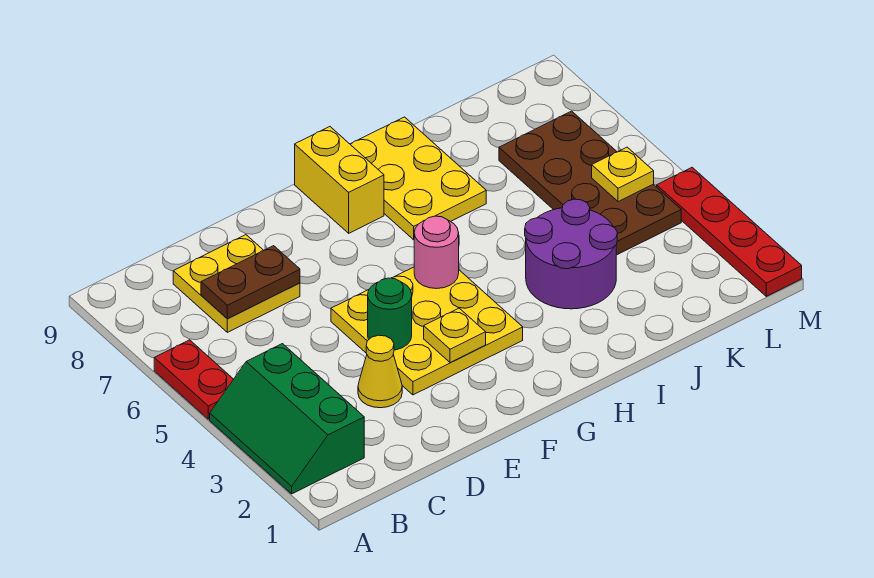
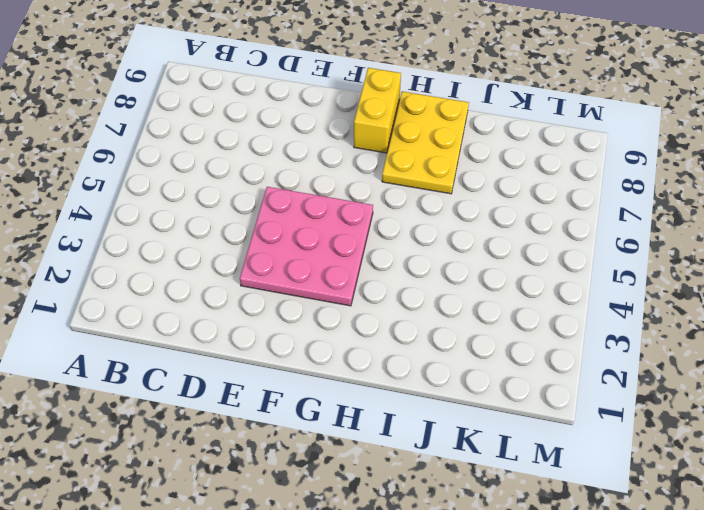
pink plate E3:G5 level 1 -> yellow plate E3:G5 level 1
none -> green slope A2:B4 level 1 top B
none -> red plate A5:A6 level 1
none -> yellow plate C7:D8 level 1

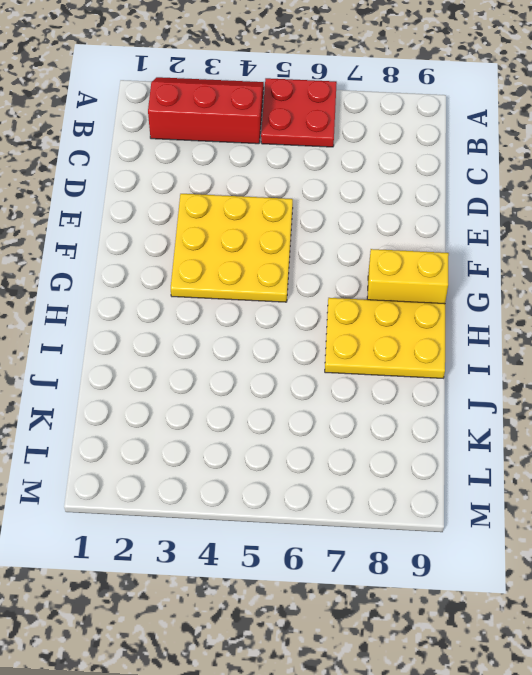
red slope A2:B4 level 1 top B -> green slope A2:B4 level 1 top B
red plate A5:B6 level 1 -> red plate A5:A6 level 1
none -> yellow plate C7:D8 level 1
none -> yellow cone D3 level 1
none -> purple round brick I3:J4 level 1

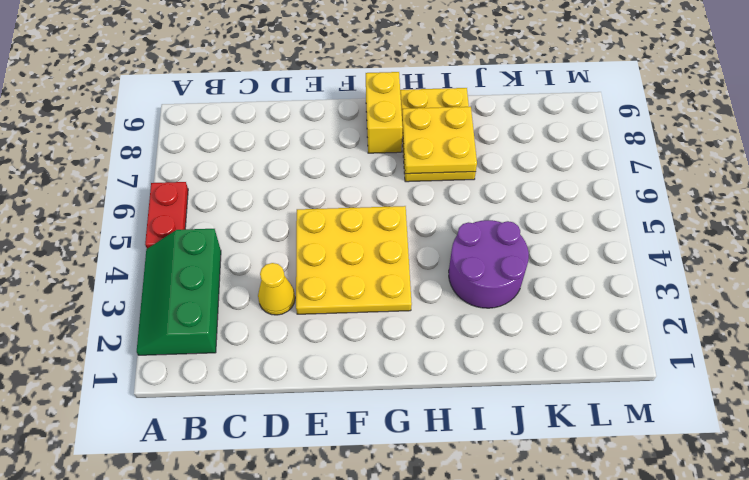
yellow plate H7:I8 level 2 -> yellow plate C7:D8 level 1
none -> brown plate K4:L7 level 1
none -> red plate M1:M4 level 1
none -> brown plate C7:D7 level 2

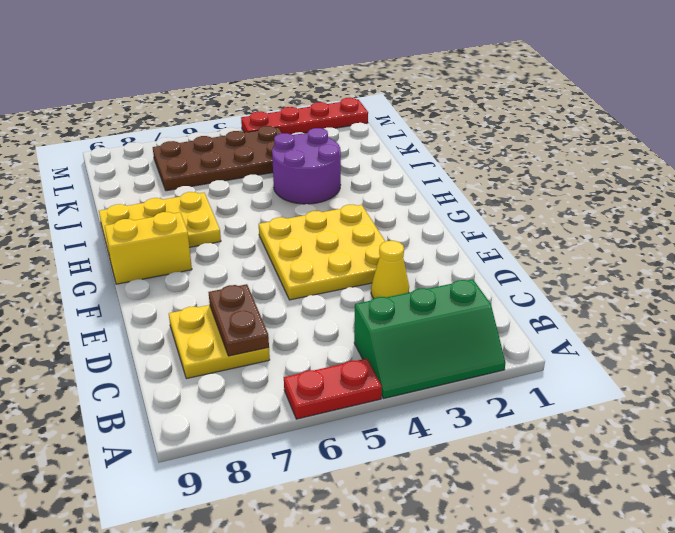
none -> green round brick E4 level 2
none -> yellow plate F3 level 2
none -> pink round brick G5 level 2

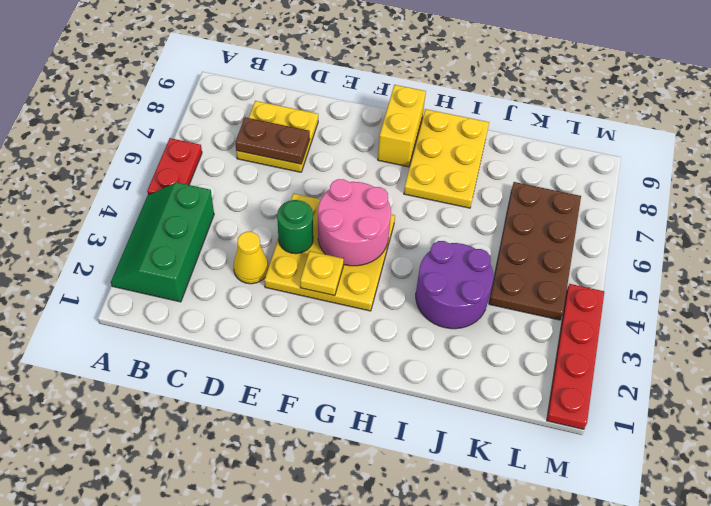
pink round brick F4:G5 level 2 -> pink round brick G5 level 2
none -> yellow plate L5 level 2

